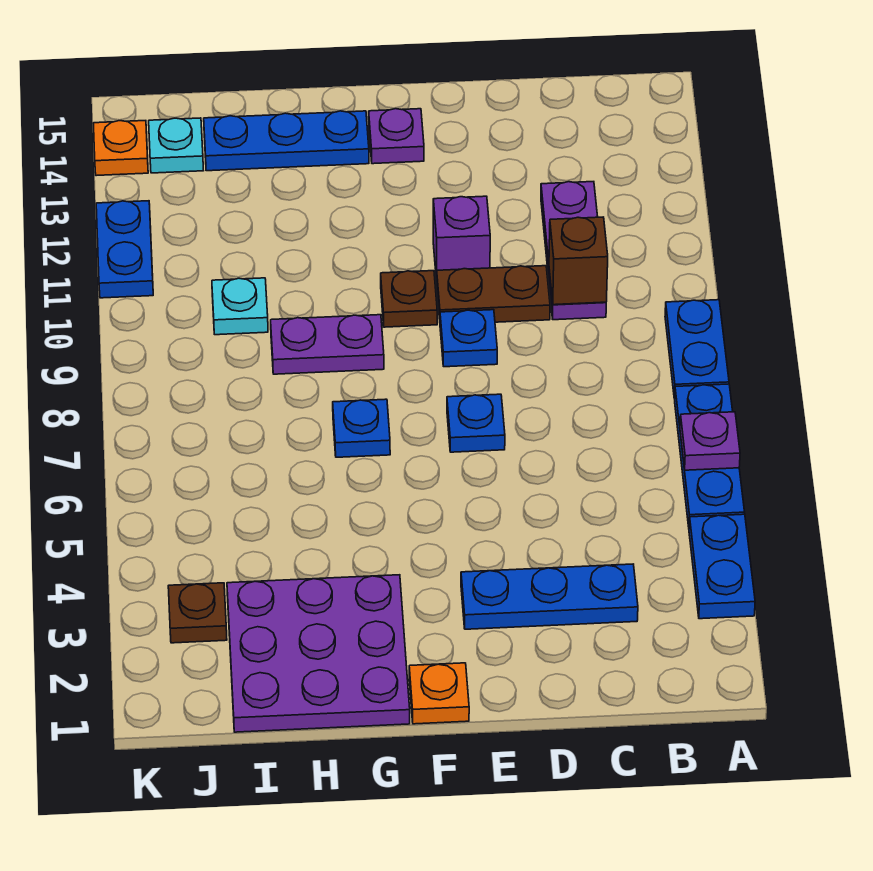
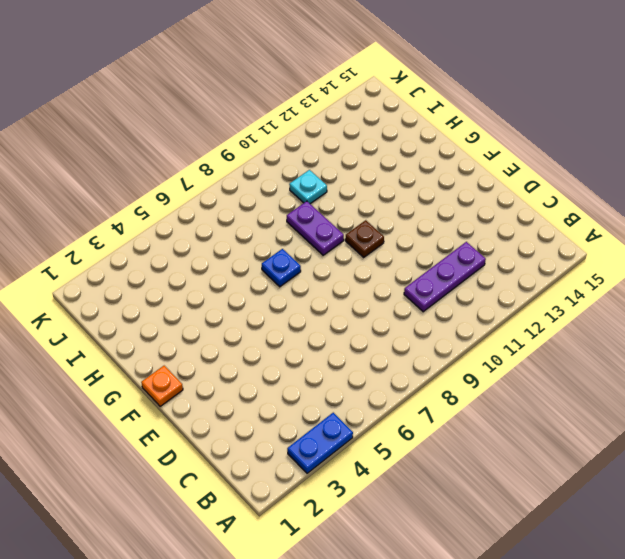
none -> blue plate A5:A7 level 1
none -> blue plate A8:A9 level 1
none -> blue plate C3:E3 level 1

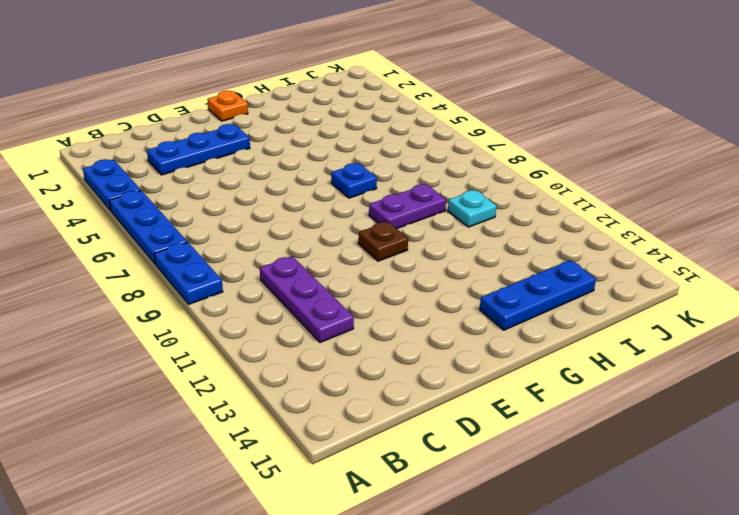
none -> brown plate D10:E10 level 1
none -> blue plate E7 level 1
none -> blue plate E9 level 1

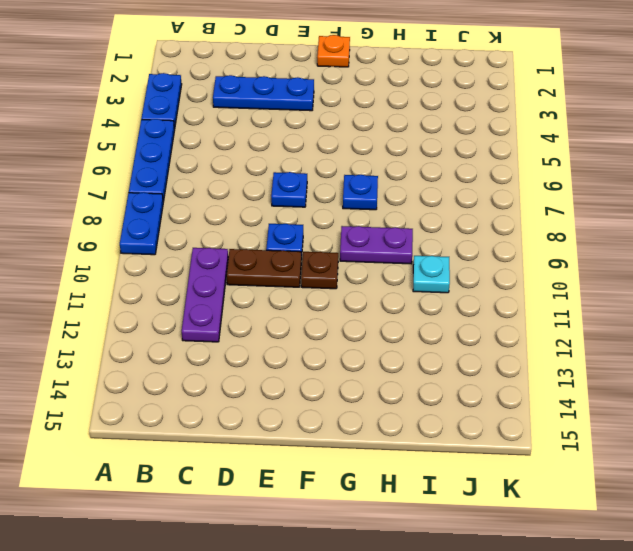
none -> purple brick E11 level 1
none -> purple plate F14 level 1
none -> purple plate G1:I3 level 1

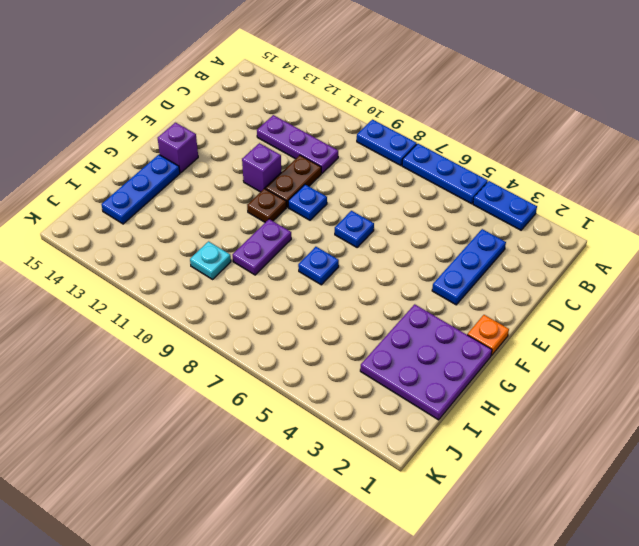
purple brick F14 level 1 -> purple plate F14 level 1
none -> brown plate J3 level 1
none -> cyan plate J14 level 1
none -> blue plate K11:K12 level 1

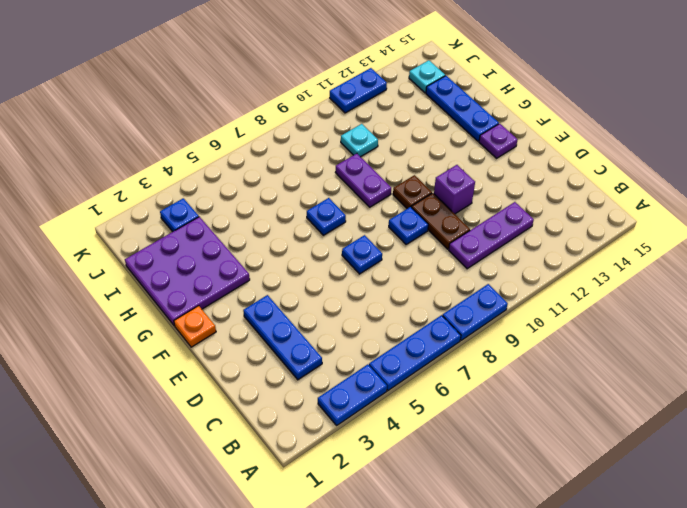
blue plate J3 level 1 -> brown plate J3 level 1
none -> orange plate K14 level 1
none -> purple plate A6 level 2
none -> brown brick C10 level 2

